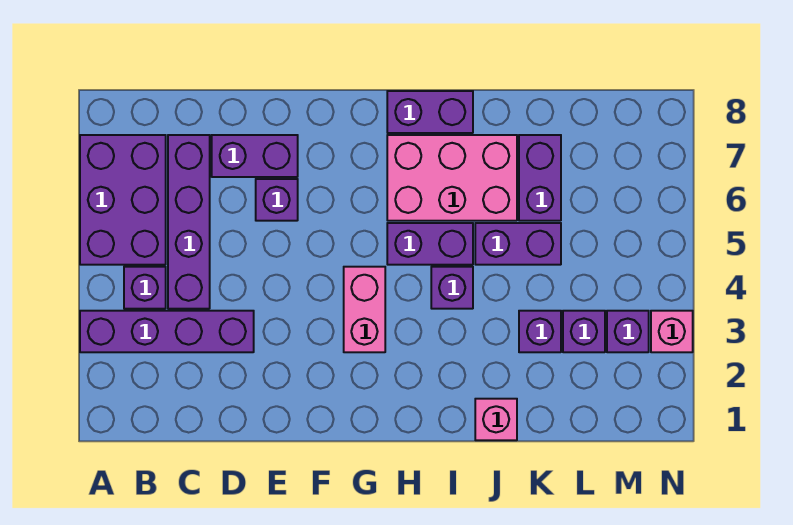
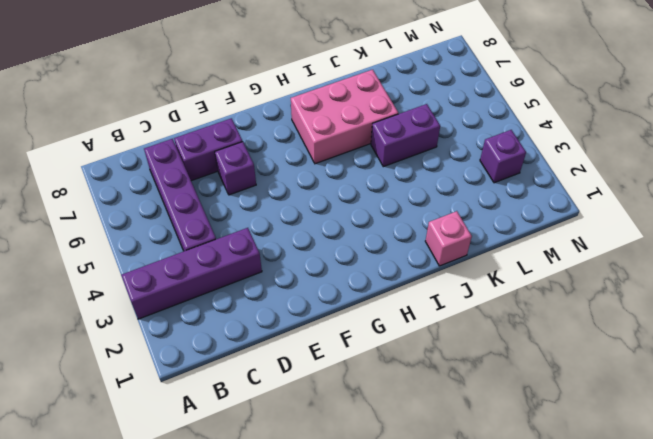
none -> purple brick A5:B7 level 1
none -> purple brick B4 level 1
none -> pink brick G3:G4 level 1

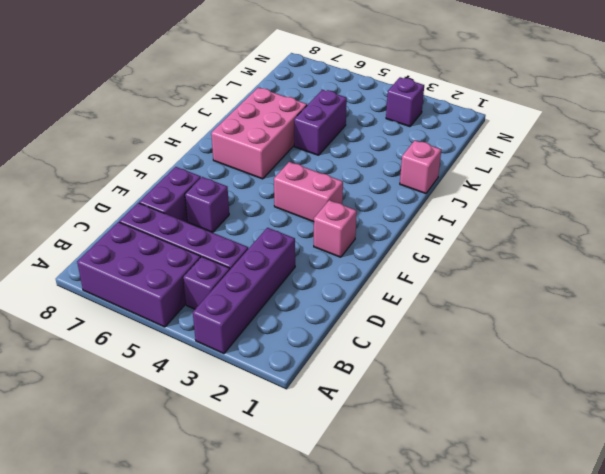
pink brick F2 level 1 -> pink brick N3 level 1
none -> purple brick H5:I5 level 1
none -> purple brick H8:I8 level 1
none -> purple brick I4 level 1

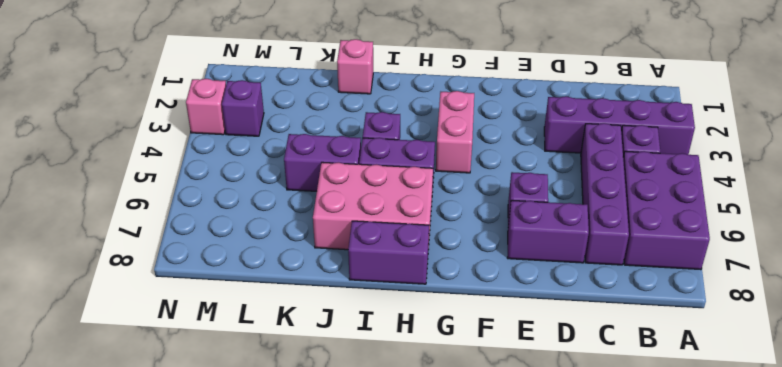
none -> purple brick K3 level 1
none -> purple brick K6:K7 level 1
none -> purple brick L3 level 1

